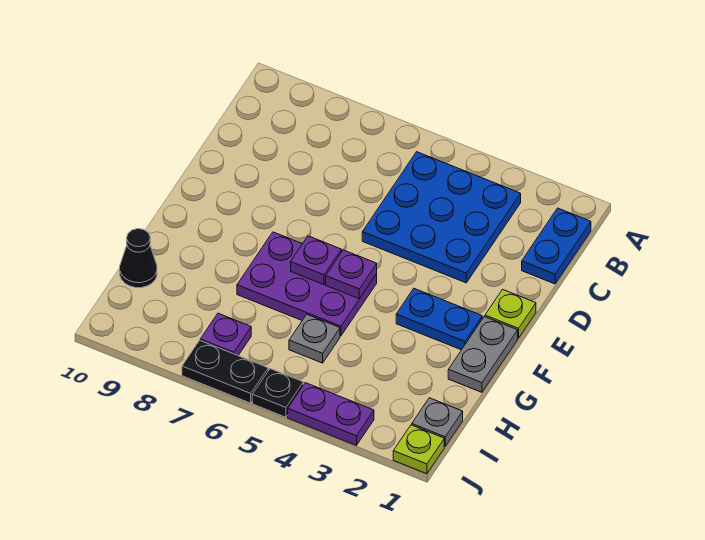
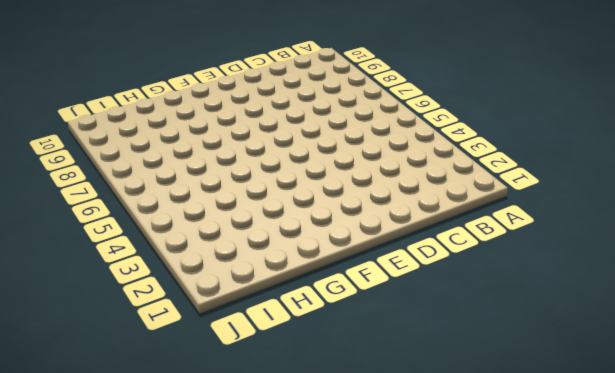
none -> blue plate B1:C1 level 1
none -> blue plate B3:D5 level 1
none -> lime plate E1 level 1

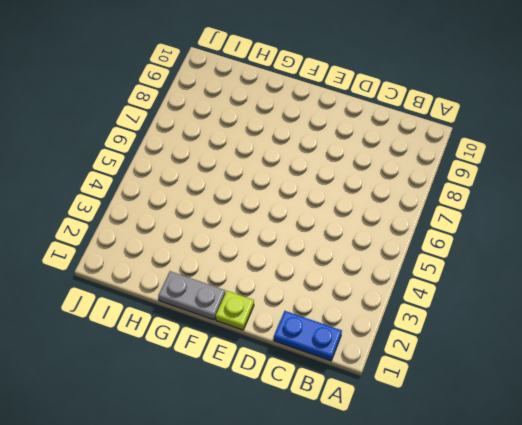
none -> blue plate B3:D5 level 1
none -> blue plate F2:F3 level 1
none -> purple plate F5:G7 level 1

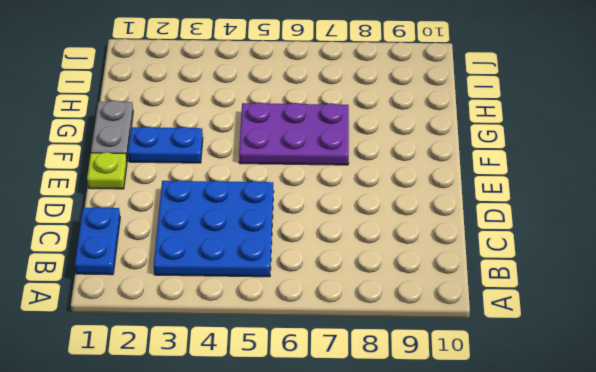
none -> grey plate H5 level 1
none -> black cone H10 level 1
none -> grey plate I1 level 1

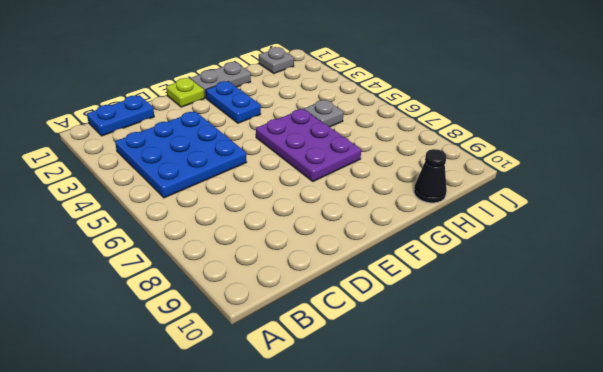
none -> purple plate I7 level 1
none -> lime plate J1 level 1
none -> purple plate J3:J4 level 1

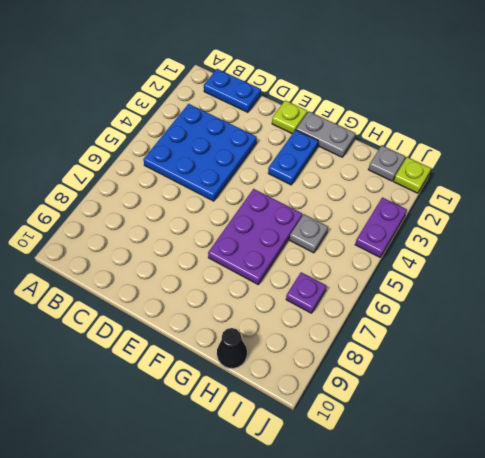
none -> black plate J5 level 1
none -> black plate J6:J7 level 1
none -> purple plate F5 level 2

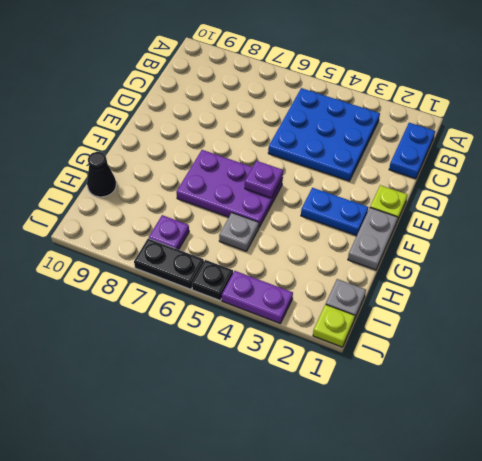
none -> purple plate F6 level 2

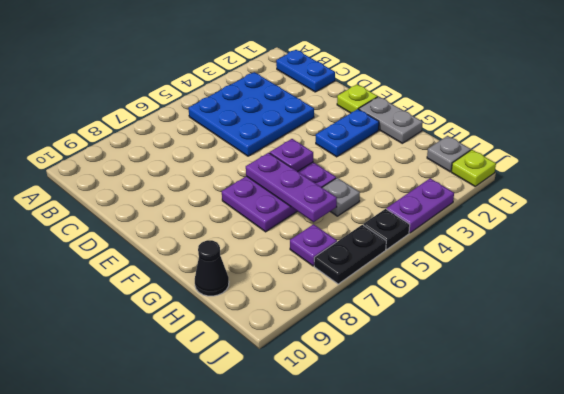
purple plate F6:H6 level 2 -> purple plate F6 level 2

